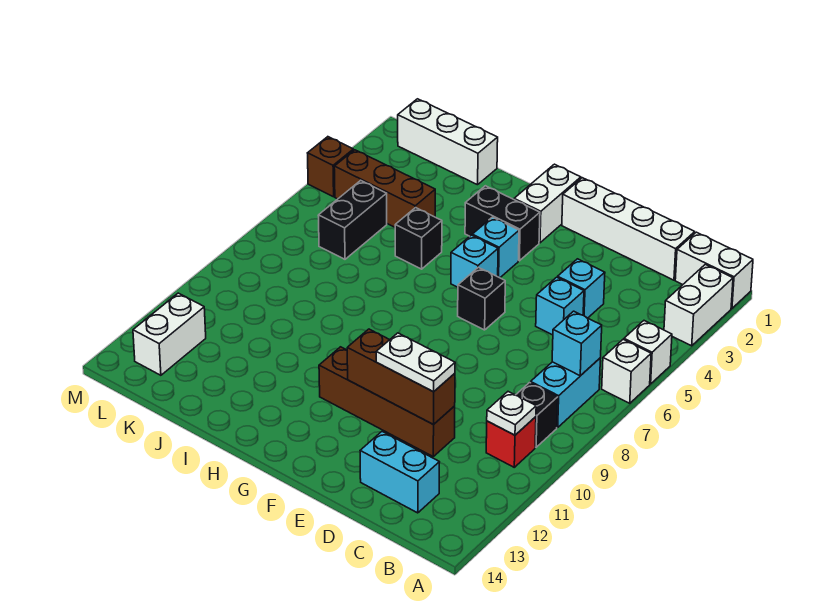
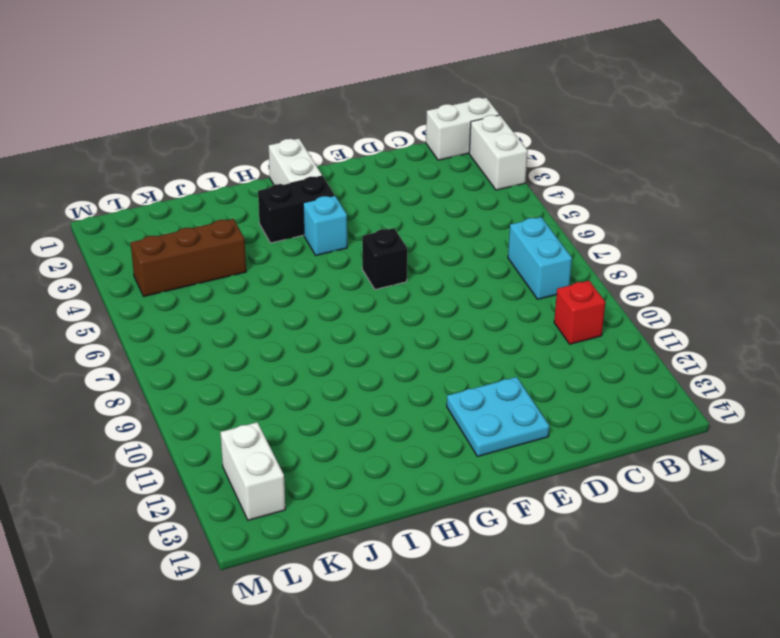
cyan plate E12:F13 level 1 -> none
none -> white brick A5 level 1
none -> white brick A6 level 1
none -> black brick B9 level 1

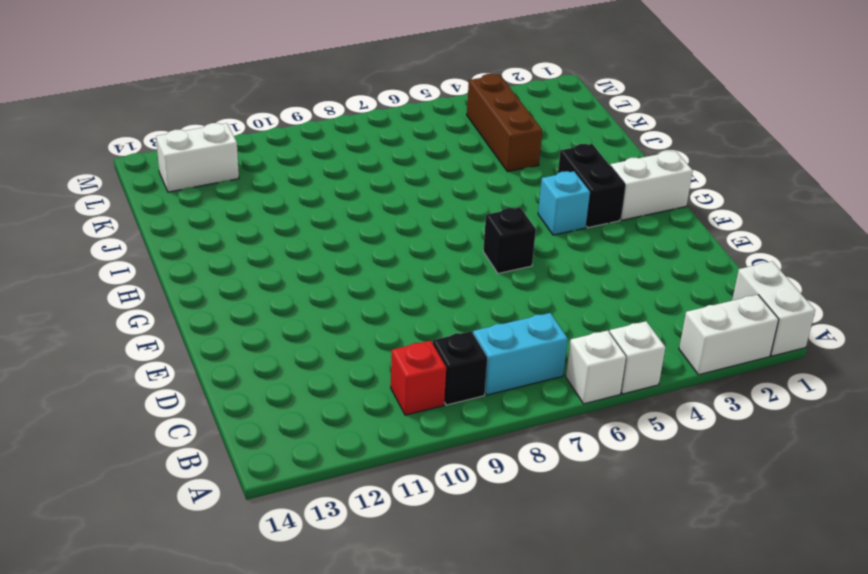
none -> white brick C1:F1 level 1
none -> cyan brick C13:D13 level 1
none -> cyan brick D4 level 1

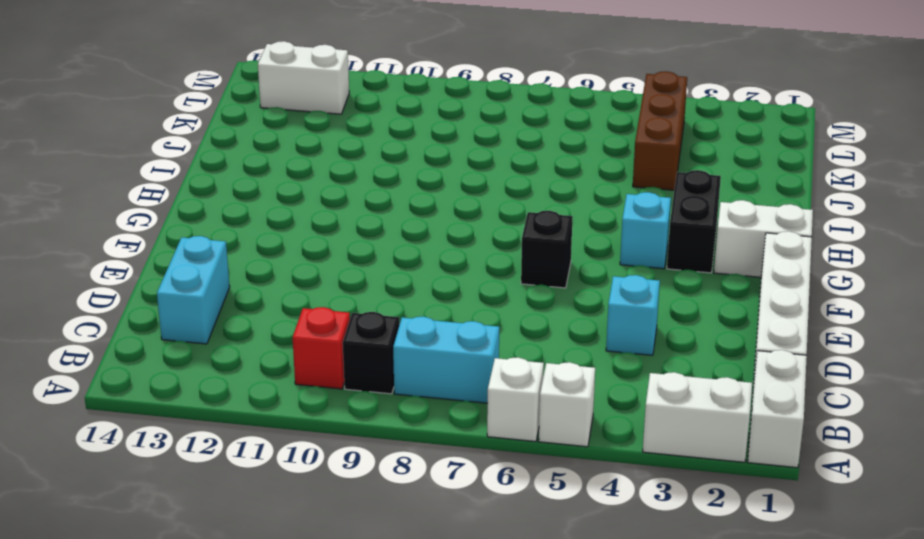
none -> cyan brick D5 level 1
none -> brown brick D11:G11 level 1
none -> cyan brick G5 level 1

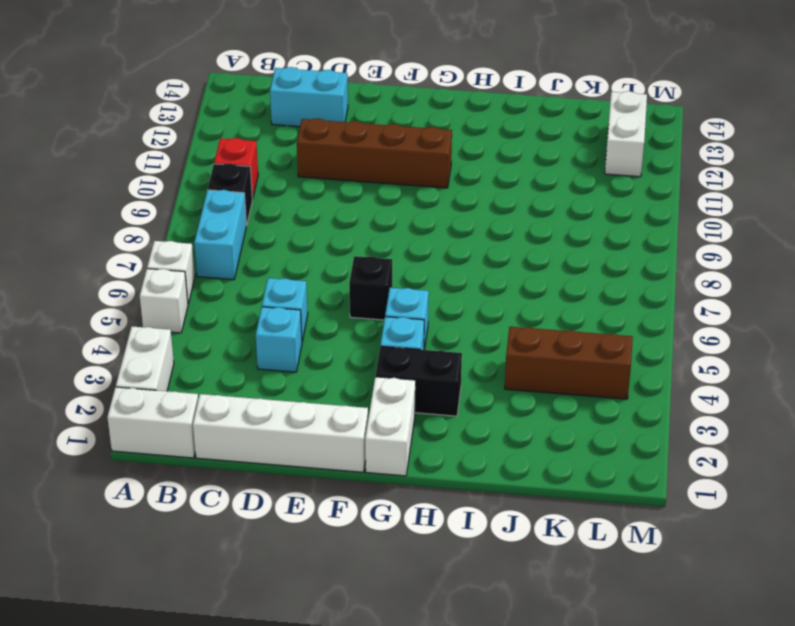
none -> black brick I5 level 1
none -> white brick J1:L1 level 1
none -> black brick K5:K6 level 1

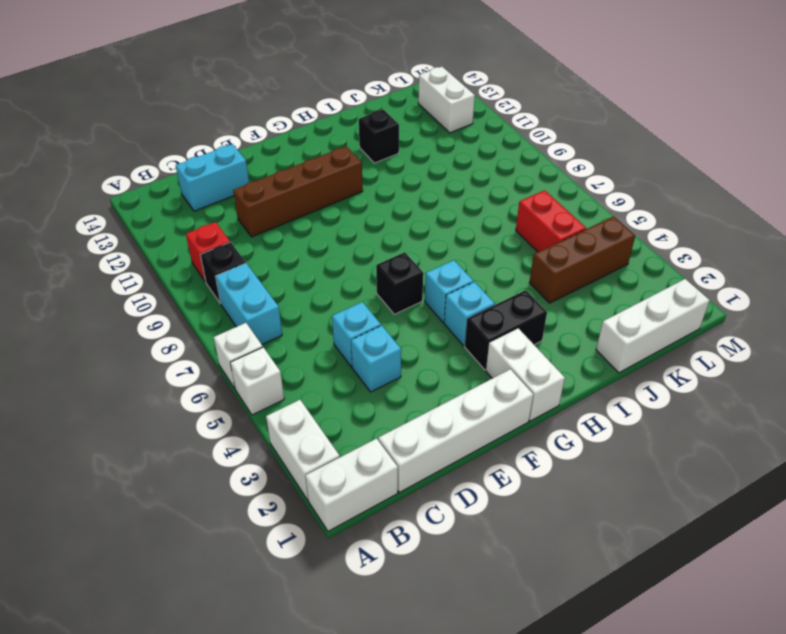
black brick I12 level 1 -> black brick I5 level 1
red brick K5:K6 level 1 -> black brick K5:K6 level 1
none -> brown brick M4 level 1
none -> cyan brick B7 level 2
none -> white plate B10 level 2

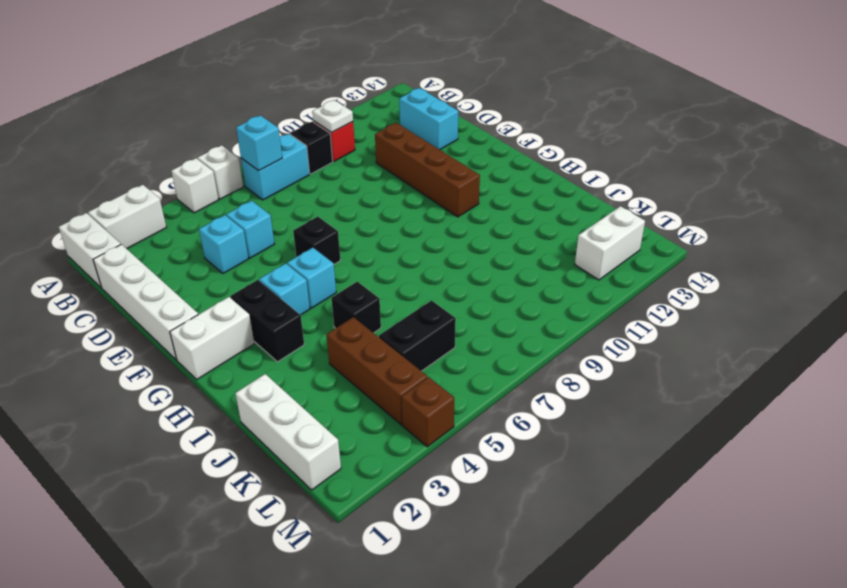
none -> brown brick D11:F11 level 2
none -> white plate D11:E11 level 3

